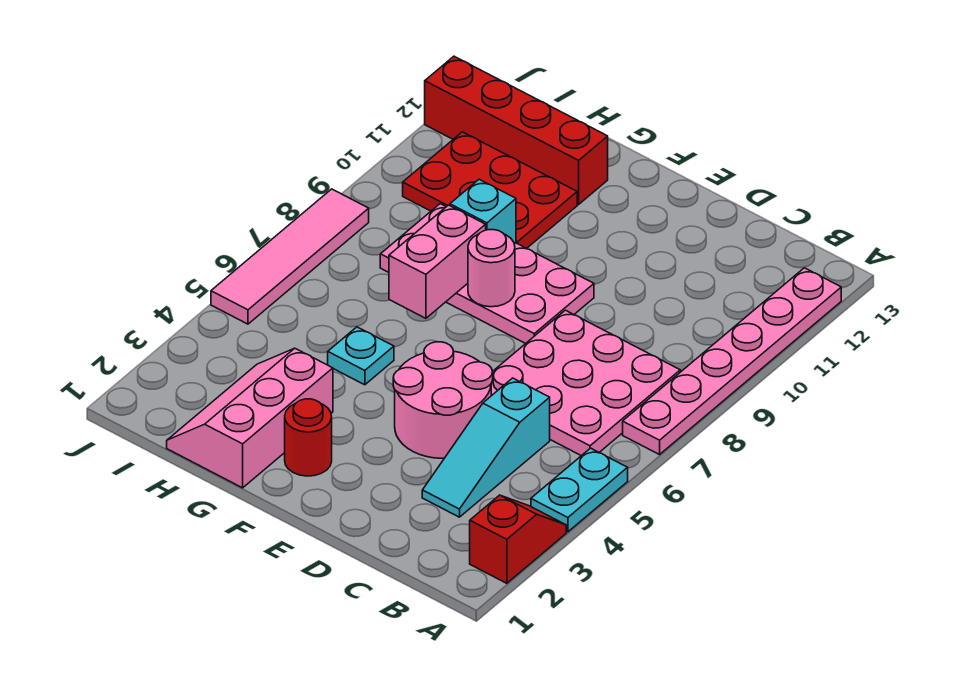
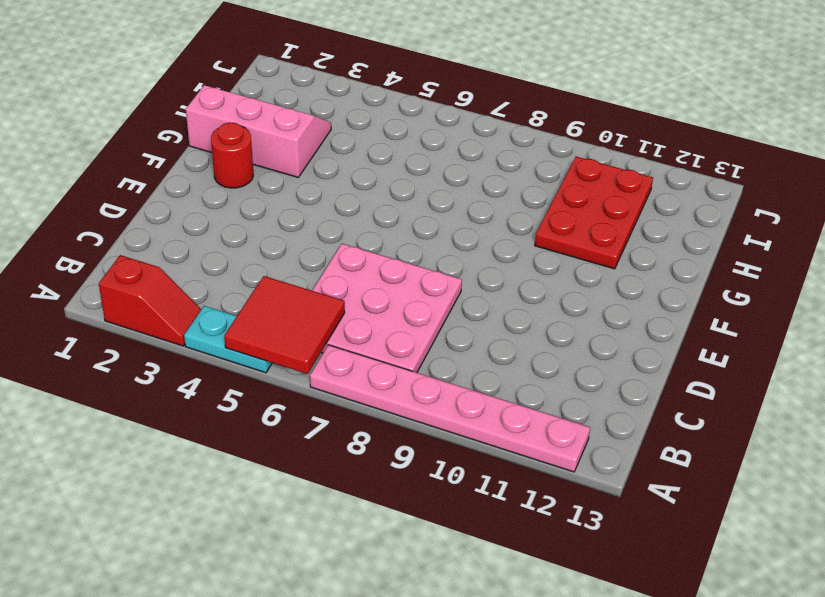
red tile A5:B6 level 2 -> none
none -> cyan slope C3:C5 level 1 top 5
none -> pink round brick D4:E5 level 1
none -> pink plate E8:H9 level 1

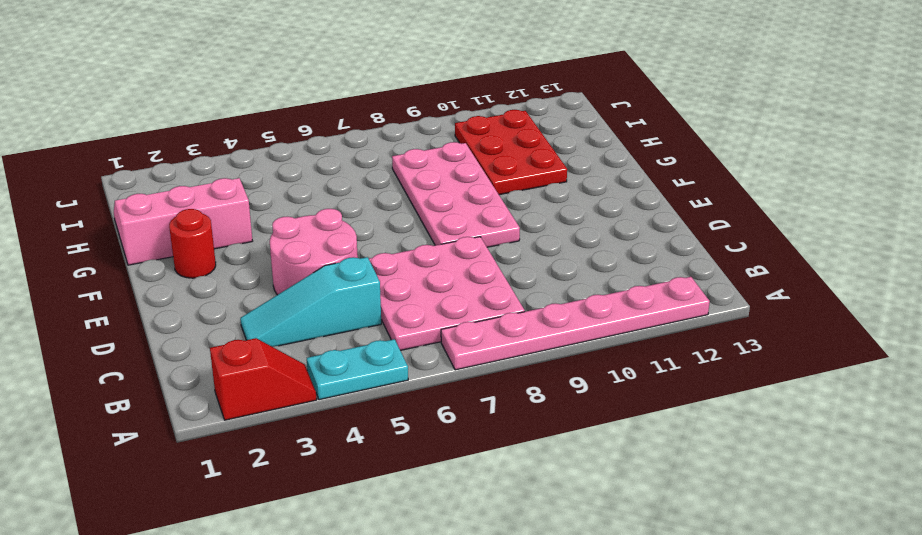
none -> cyan plate G5 level 1
none -> red brick G12:J12 level 1
none -> pink tile J5:J8 level 1

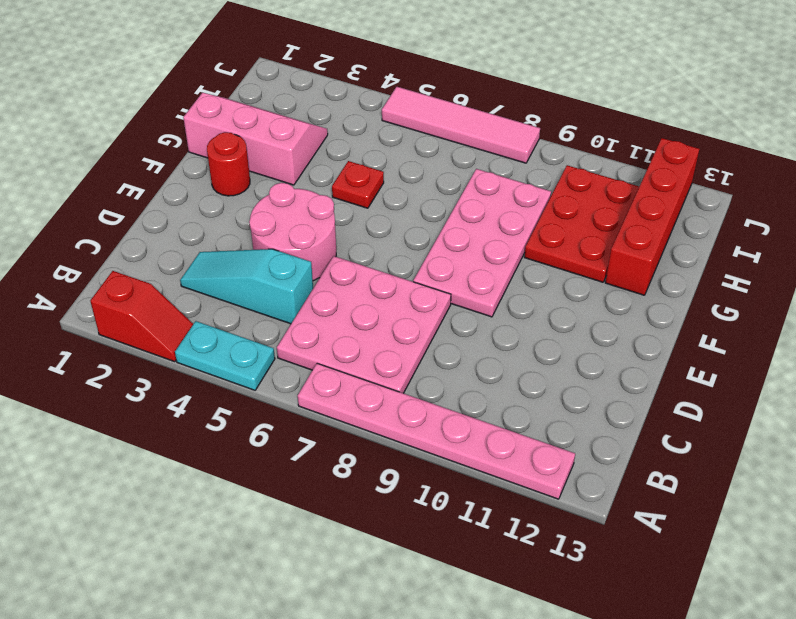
red plate G5 level 1 -> cyan plate G5 level 1
none -> pink round brick F8 level 2
none -> pink brick G7:G8 level 2
none -> cyan brick G9 level 2

